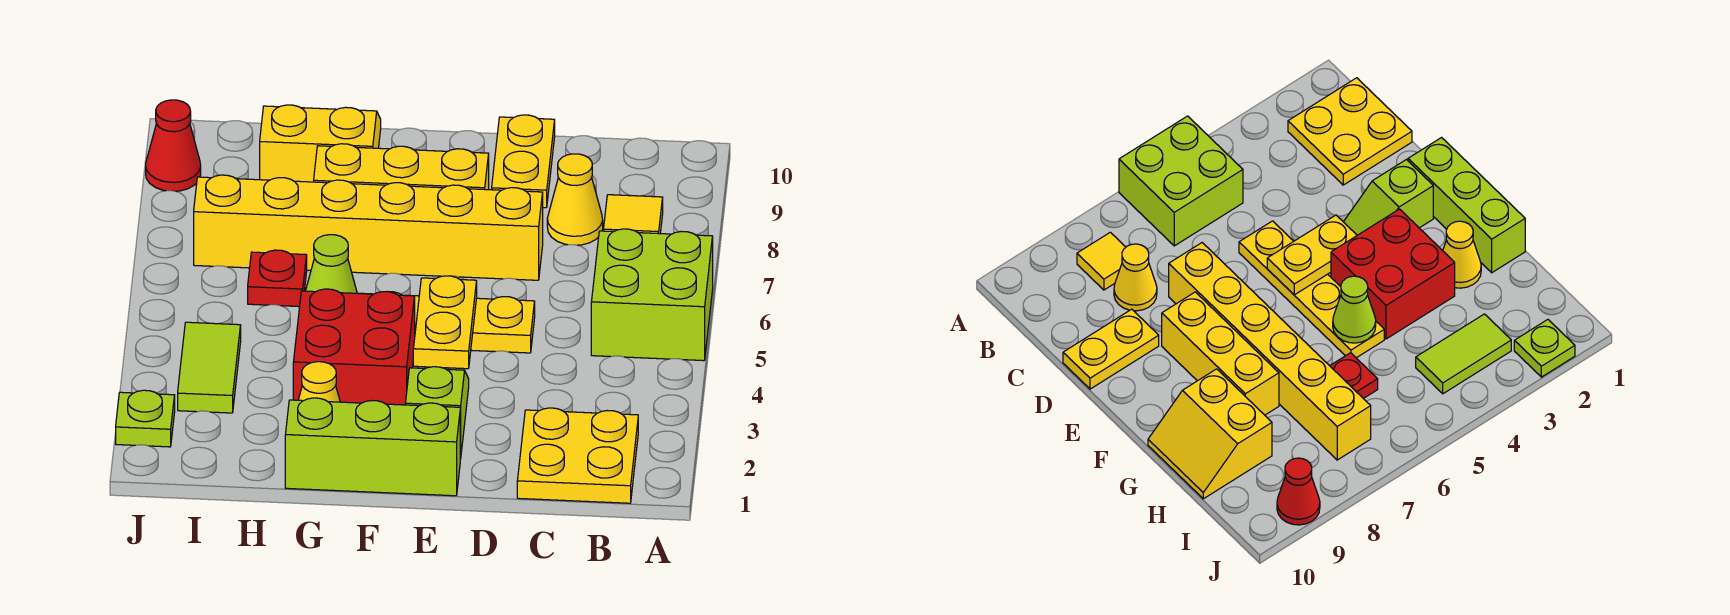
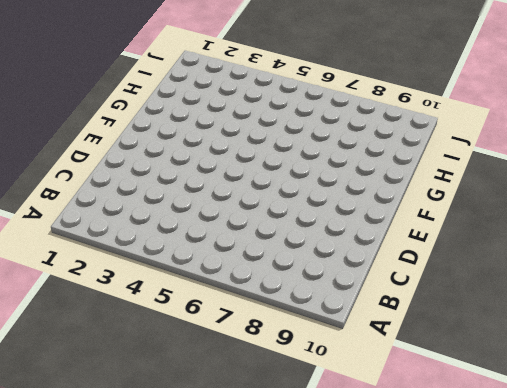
none -> lime brick A5:B6 level 1
none -> yellow plate B1:C2 level 1
none -> yellow tile B8 level 1

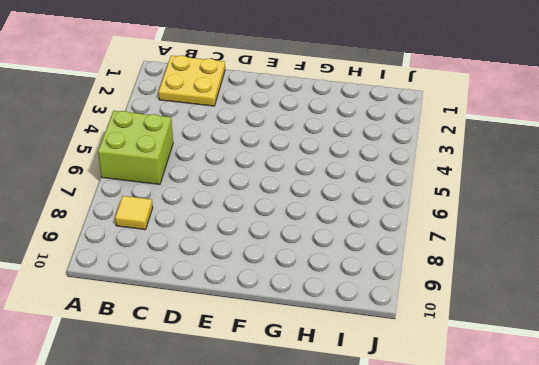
none -> yellow cone C8 level 1
none -> yellow plate D5:G5 level 1
none -> yellow brick D7:I7 level 1

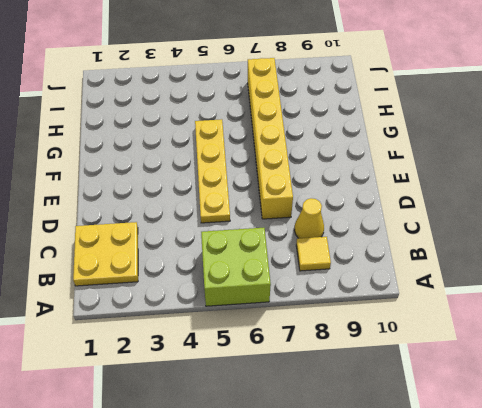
none -> yellow plate D9:D10 level 1
none -> lime brick E1:G1 level 1
none -> lime slope E2:E3 level 1 top 2

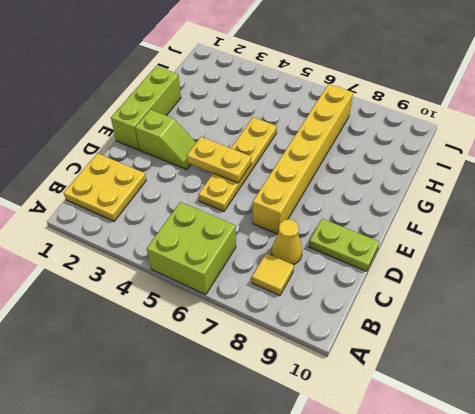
lime plate D9:D10 level 1 -> yellow plate D9:D10 level 1
none -> yellow brick E8:G8 level 1
none -> red brick F3:G4 level 1
none -> yellow cone G2 level 1

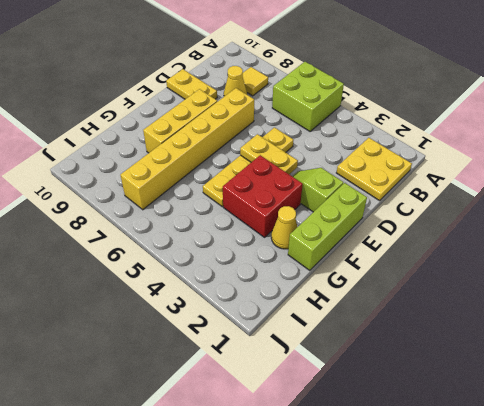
none -> yellow slope G9:H10 level 1 top 9
none -> red plate H6 level 1
none -> lime tile I3:I4 level 1

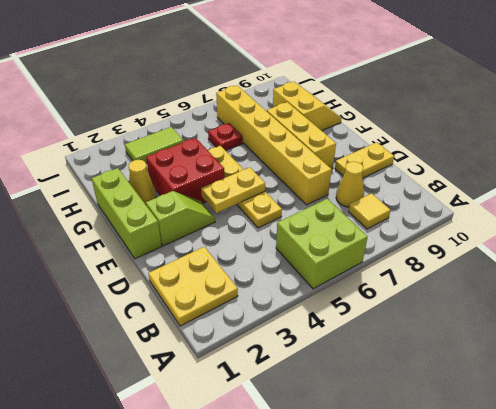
none -> lime plate J2 level 1
none -> red cone J9 level 1
none -> lime cone G5 level 2

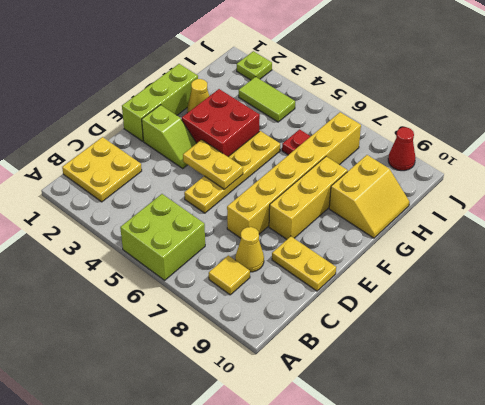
none -> lime cone G5 level 2

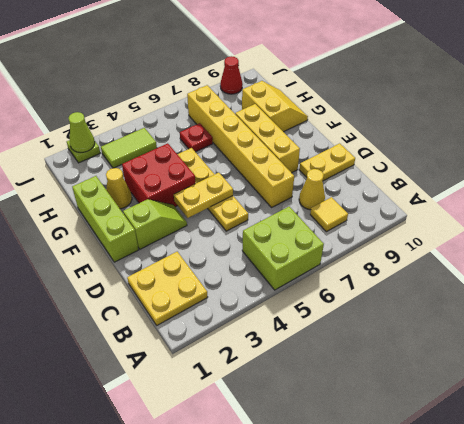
lime cone J2 level 2 -> lime cone G5 level 2

